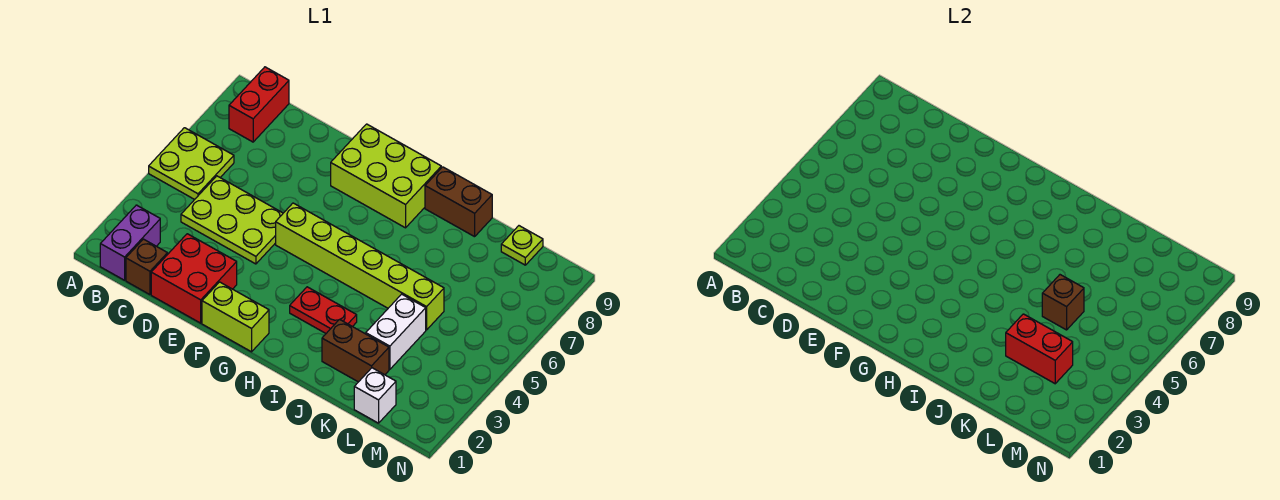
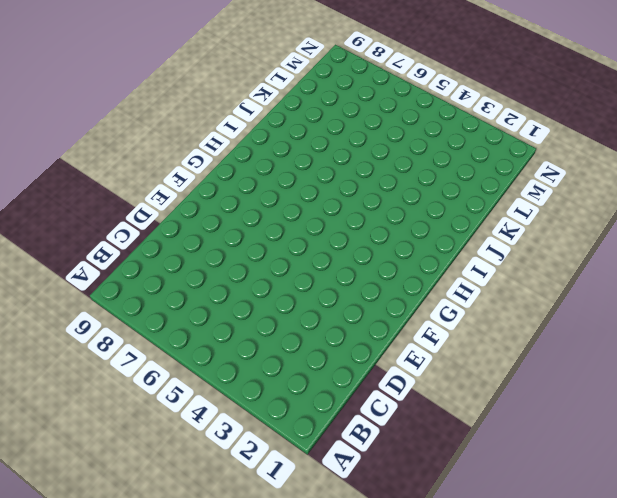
none -> lime plate A5:B6 level 1
none -> purple brick B1:B2 level 1
none -> red brick B8:B9 level 1

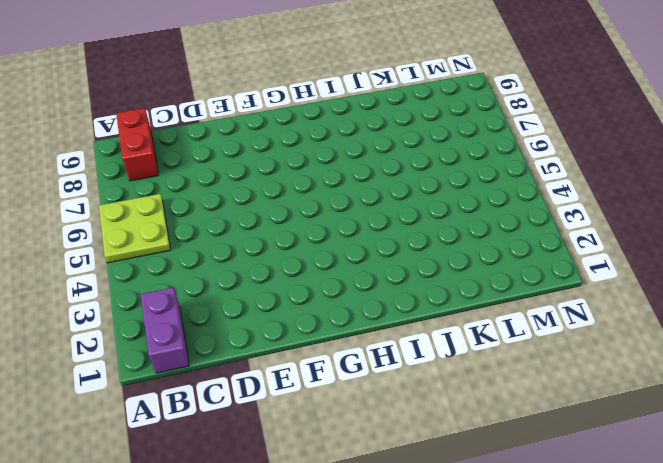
none -> brown brick C1 level 1
none -> lime plate C4:E5 level 1
none -> red brick D1:E2 level 1

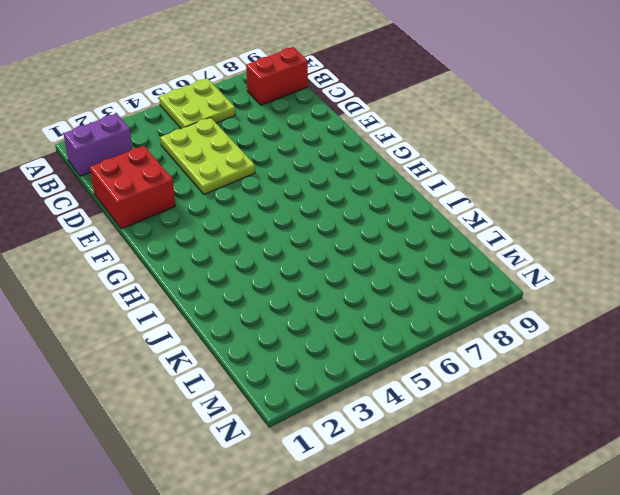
none -> brown brick C1 level 1
none -> lime brick F1:G1 level 1
none -> lime brick F5:K5 level 1

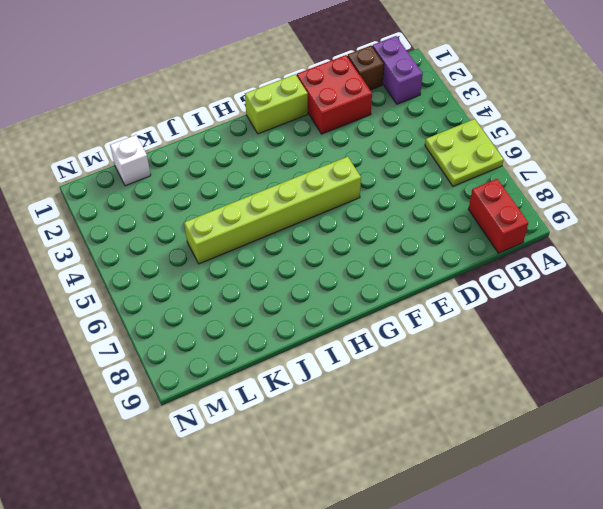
none -> lime plate C4:E5 level 1
none -> lime brick F8:H9 level 1
none -> red plate H3:I3 level 1

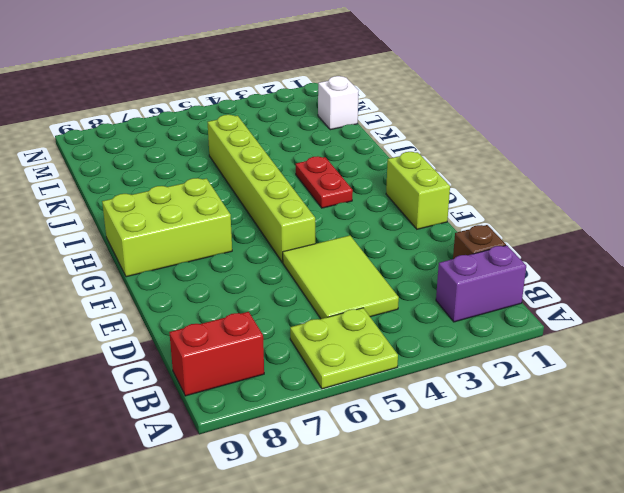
lime tile C4:E5 level 1 -> lime plate C4:E5 level 1
lime brick G7:H9 level 1 -> lime brick F8:H9 level 1
none -> red brick D1:E2 level 1
none -> brown brick I9:J9 level 1
none -> brown brick J2:K2 level 1

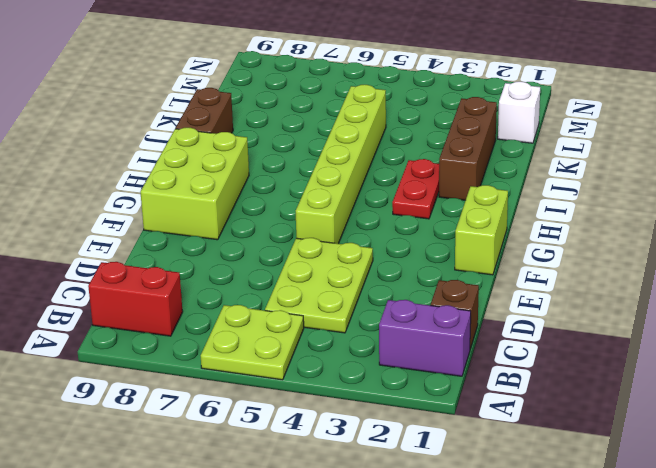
brown brick I2:K2 level 1 -> brown brick J2:K2 level 1
none -> red brick D1:E2 level 1
none -> white brick K3:K4 level 1
none -> lime plate L9 level 1

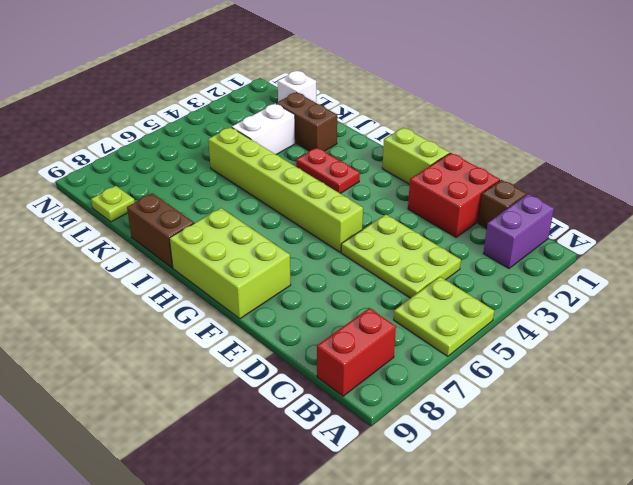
none -> red brick K3:L3 level 2
none -> brown brick K5 level 2

